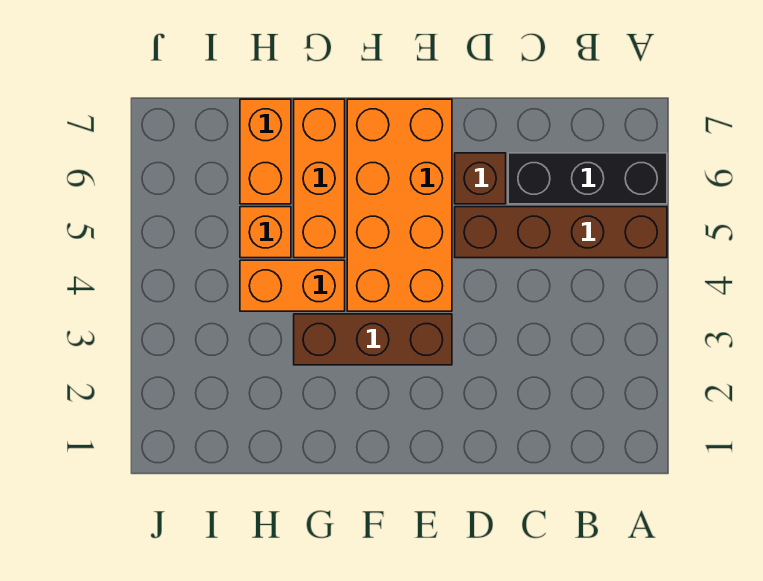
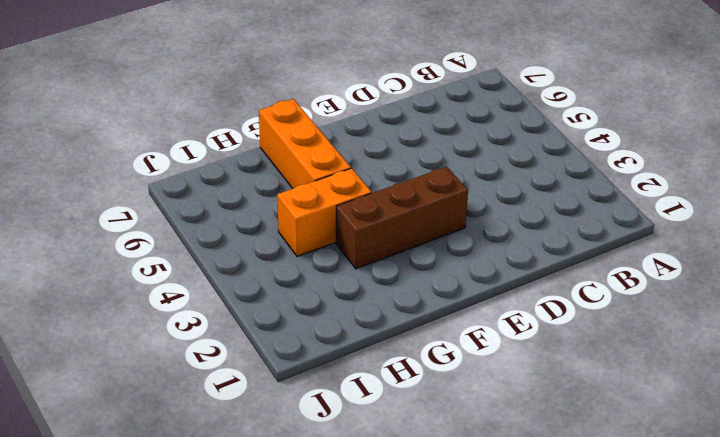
none -> brown brick A5:D5 level 1
none -> black brick A6:C6 level 1

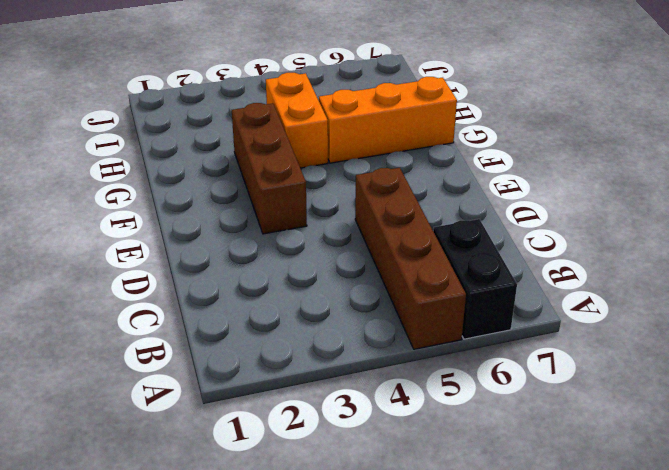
black brick A6:B6 level 1 -> black brick A6:C6 level 1
none -> brown brick D6 level 1
none -> orange brick E4:F7 level 1

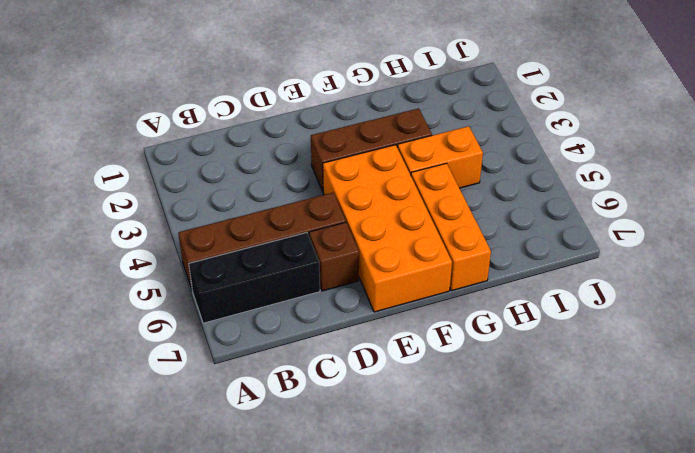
none -> orange brick H5 level 1
none -> orange brick H6:H7 level 1

